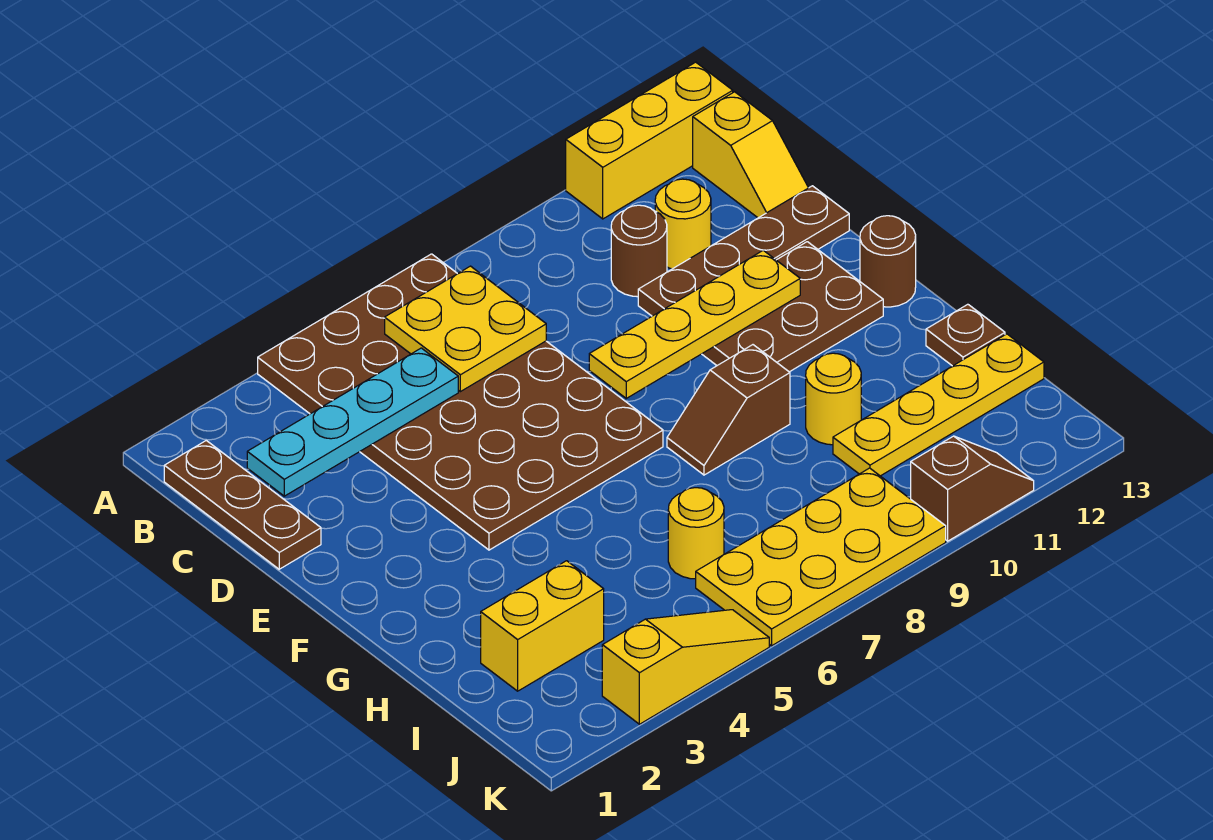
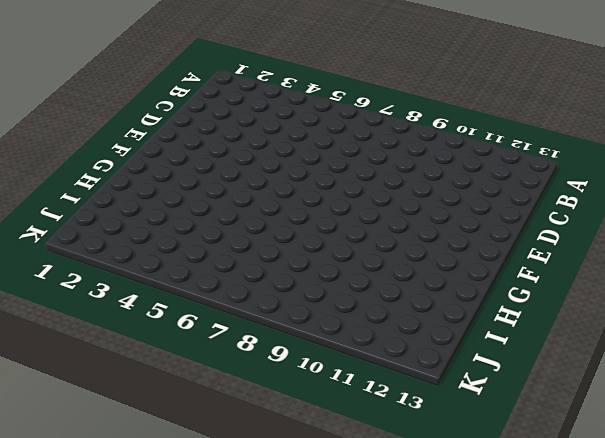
none -> brown plate A4:F7 level 1
none -> yellow brick A11:A13 level 1
none -> brown plate B1:D1 level 1

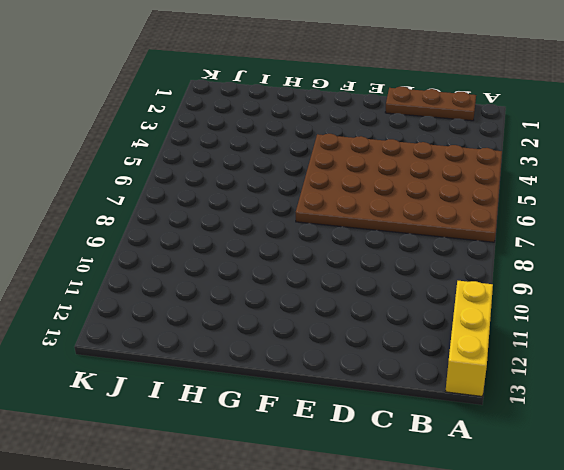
none -> yellow slope B13:C13 level 1 top B
none -> brown round brick C10 level 1
none -> yellow round brick C11 level 1

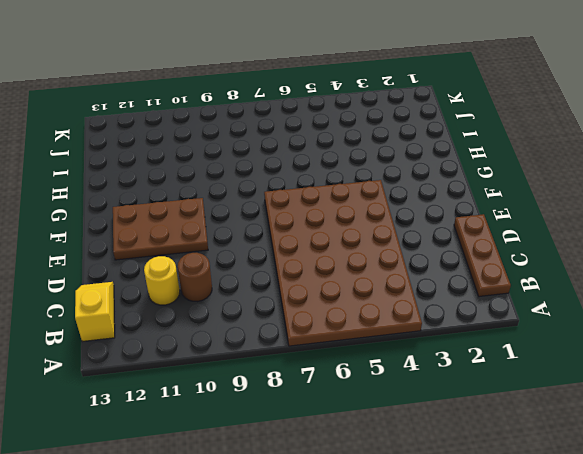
none -> yellow brick A11:A13 level 1
none -> brown plate D10:D13 level 1
none -> brown round brick F13 level 1

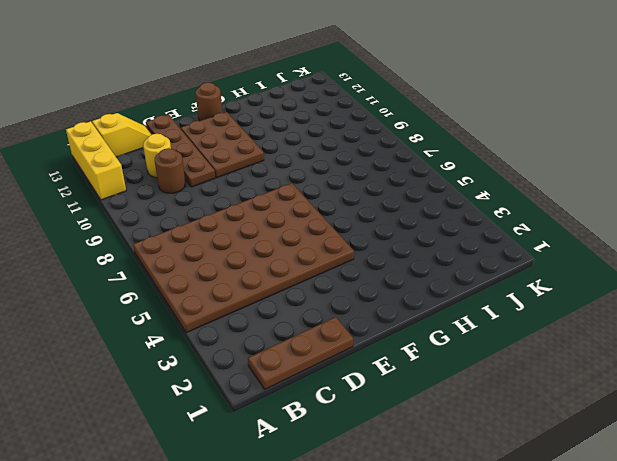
none -> brown slope G8:G9 level 1 top 9
none -> yellow round brick H10 level 1
none -> brown plate H13 level 1

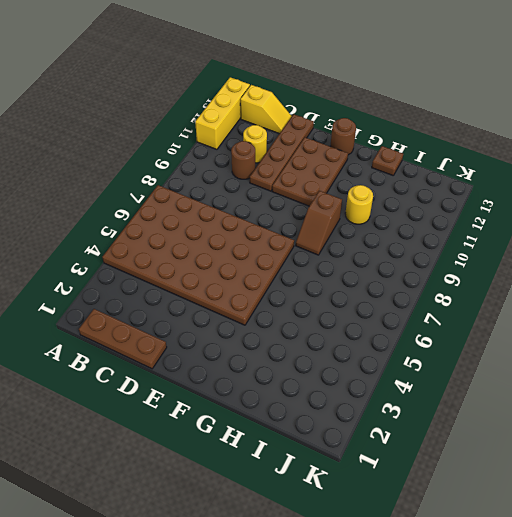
none -> yellow brick I2:I3 level 1
none -> yellow round brick I6 level 1
none -> yellow plate I10:I13 level 1

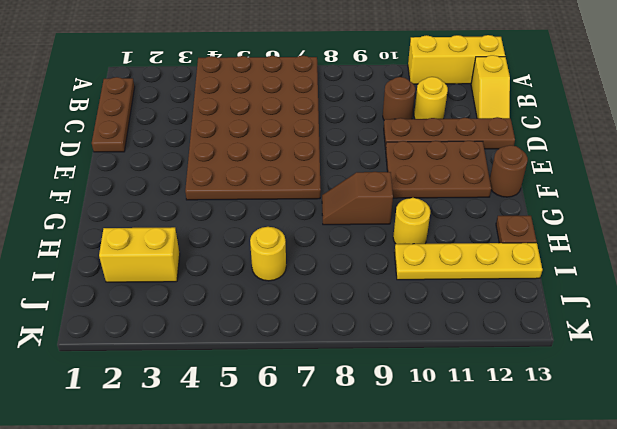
none -> yellow plate J6:K9 level 1
none -> yellow slope K3:K5 level 1 top 3
none -> brown slope K10:K11 level 1 top 10

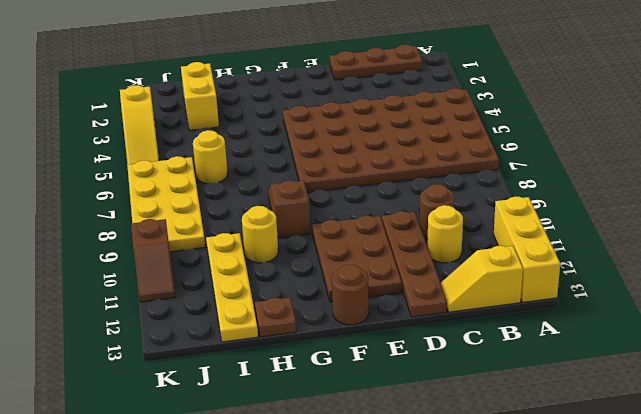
none -> yellow plate B6:C7 level 2
none -> cyan plate C2:C5 level 2
none -> yellow plate E8:E11 level 2

